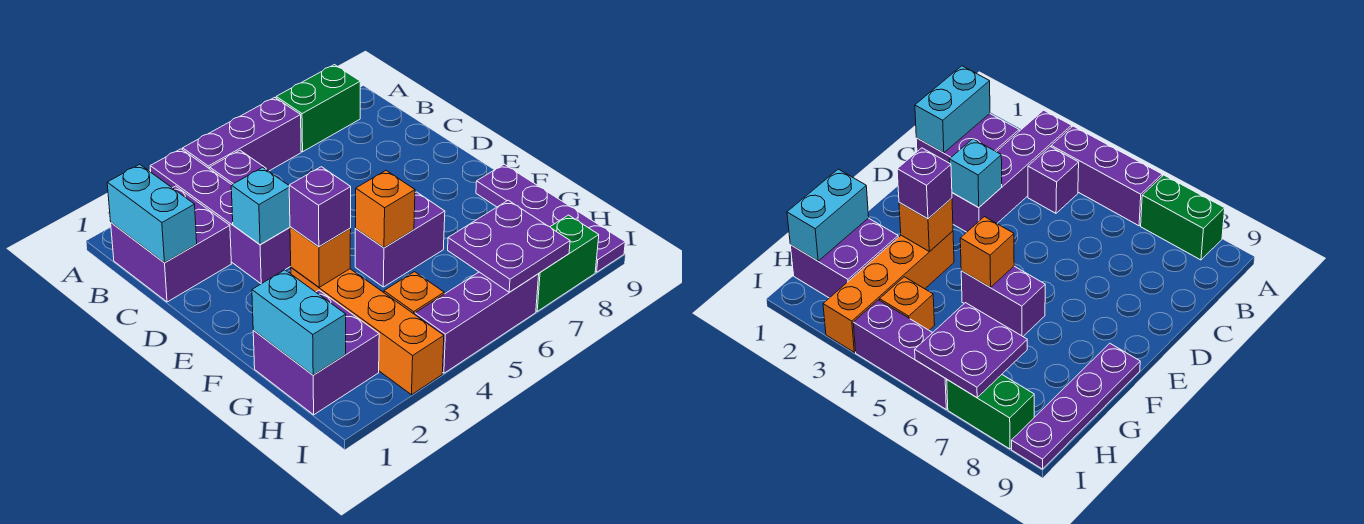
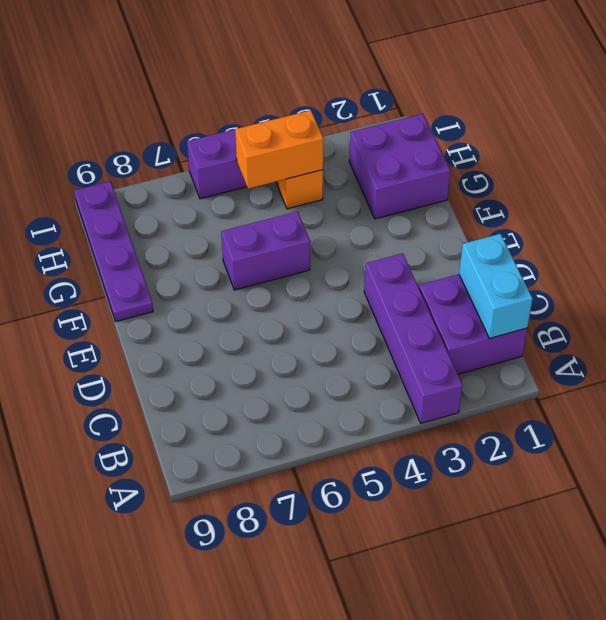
orange brick H4:H5 level 2 -> none
none -> purple brick A4:A6 level 1
none -> green brick A7:A8 level 1
none -> purple brick B4 level 1

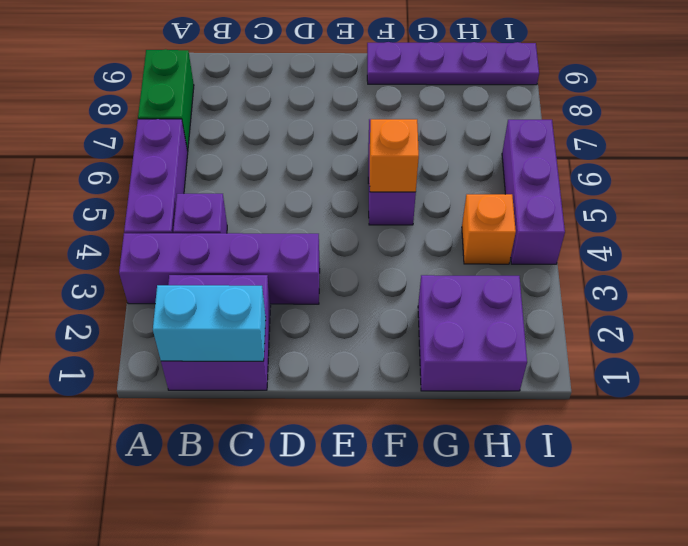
none -> orange brick F3:I3 level 1
none -> green brick I7:I8 level 1
none -> cyan brick D3 level 2

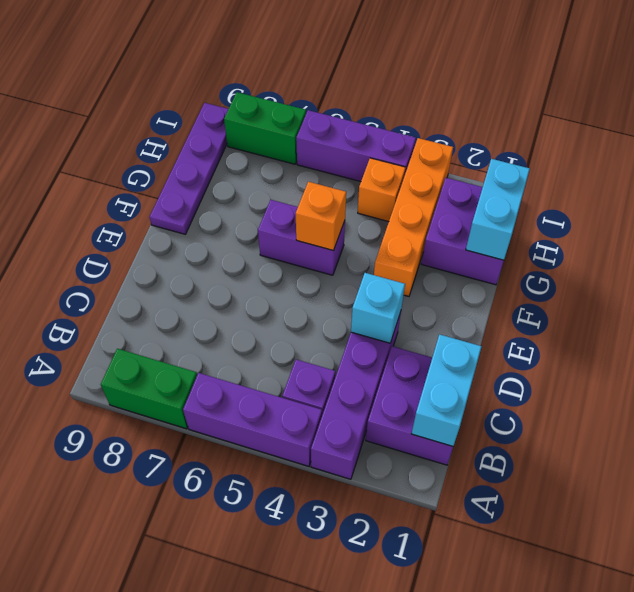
none -> orange brick F3 level 2
none -> purple plate H6:I7 level 2
none -> purple brick F3 level 3

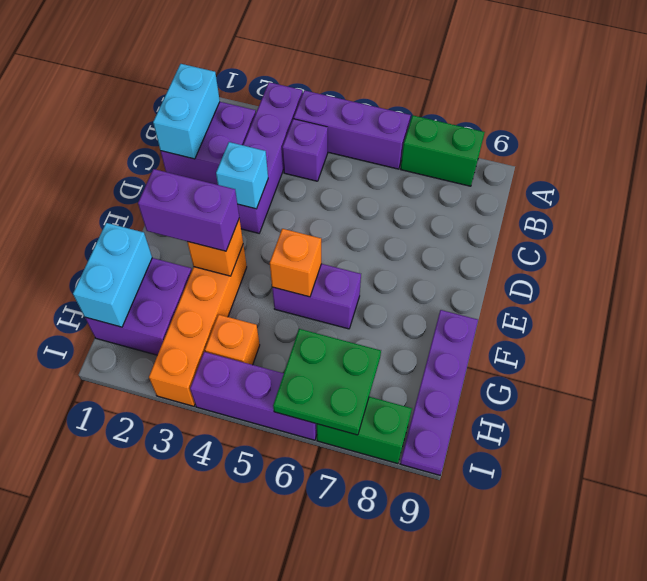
purple brick F2:F3 level 3 -> purple brick F3 level 3
green plate H6:I7 level 2 -> purple plate H6:I7 level 2

